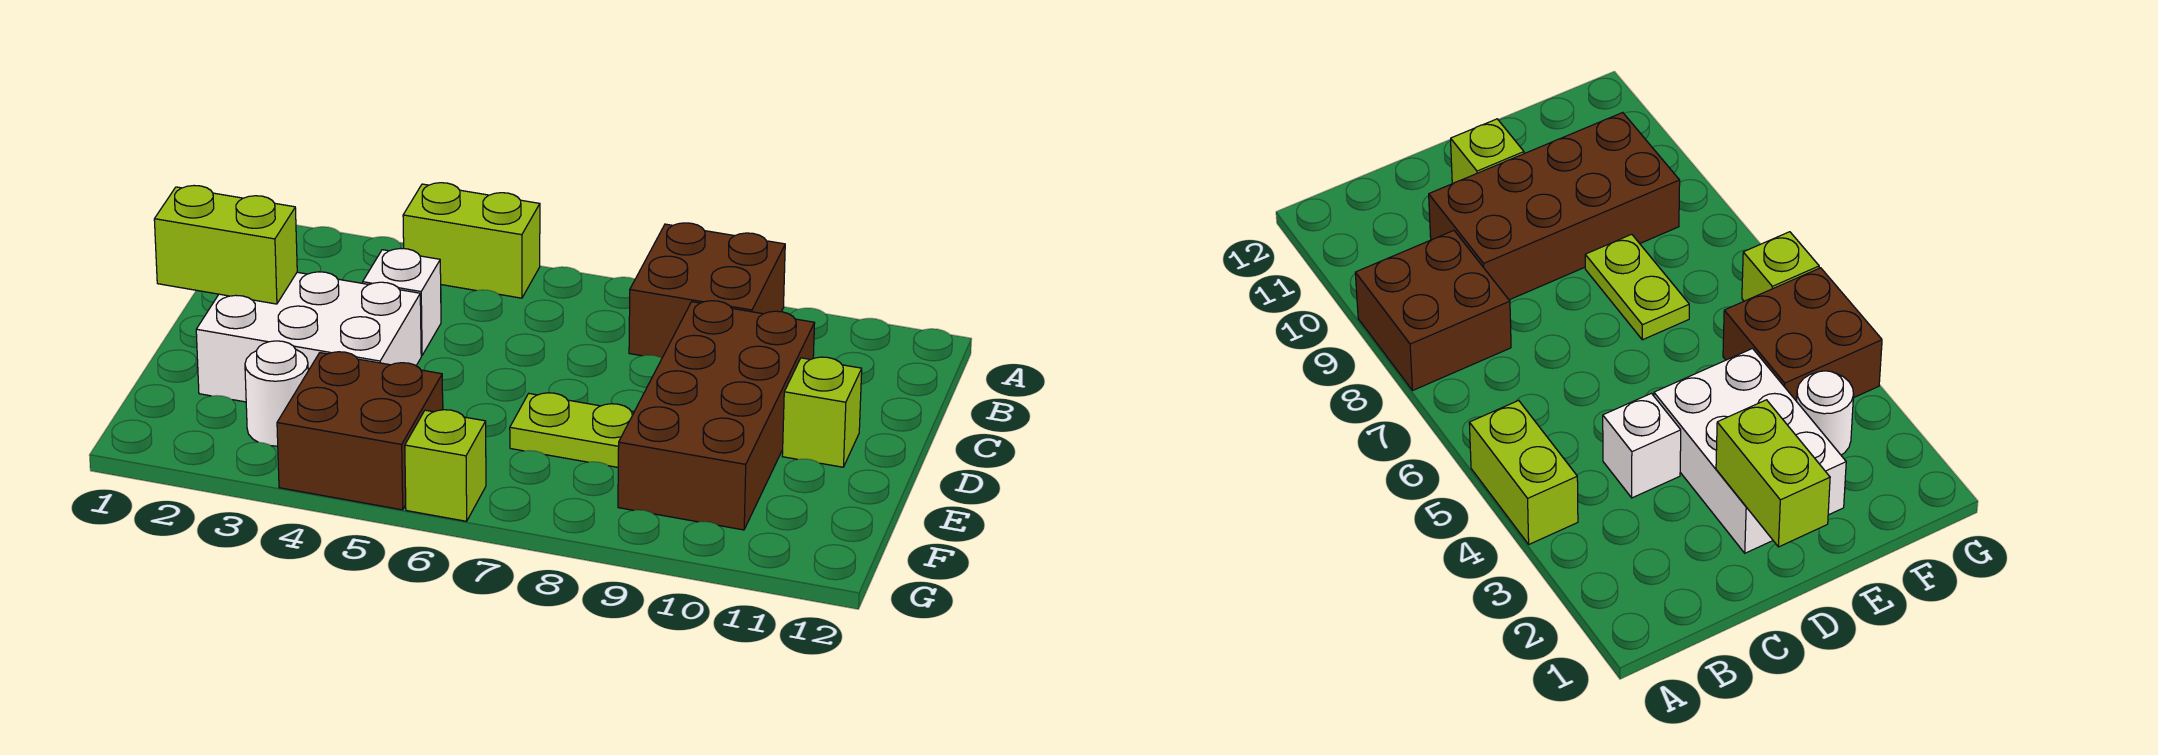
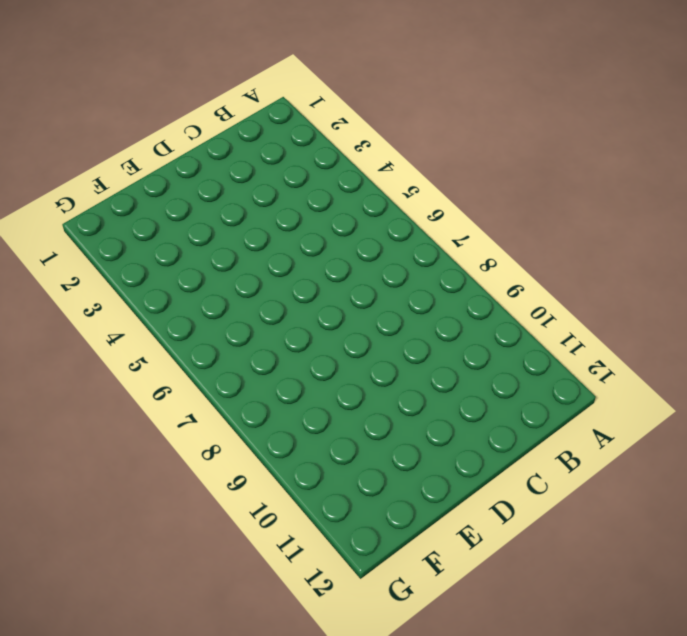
none -> lime brick A4:A5 level 1
none -> brown brick A8:B9 level 1

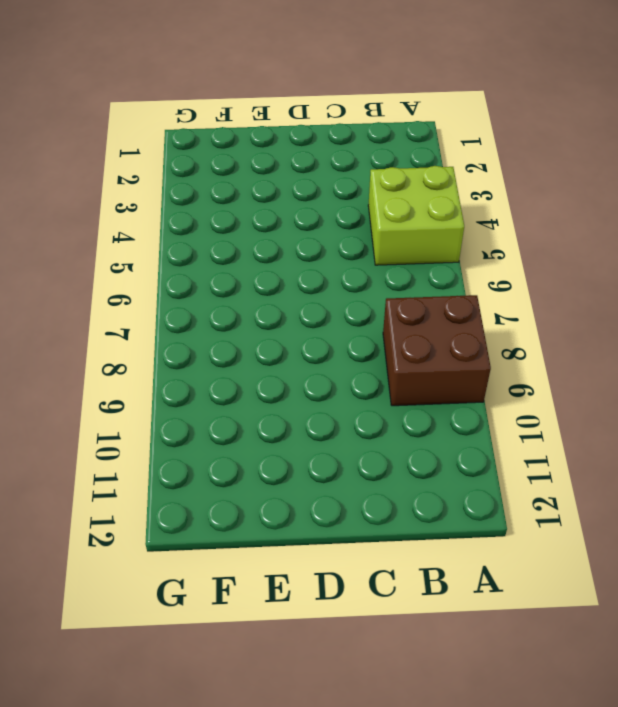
lime brick A4:B5 level 1 -> lime brick A4:A5 level 1
none -> white brick C4 level 1
none -> brown brick C9:F10 level 1

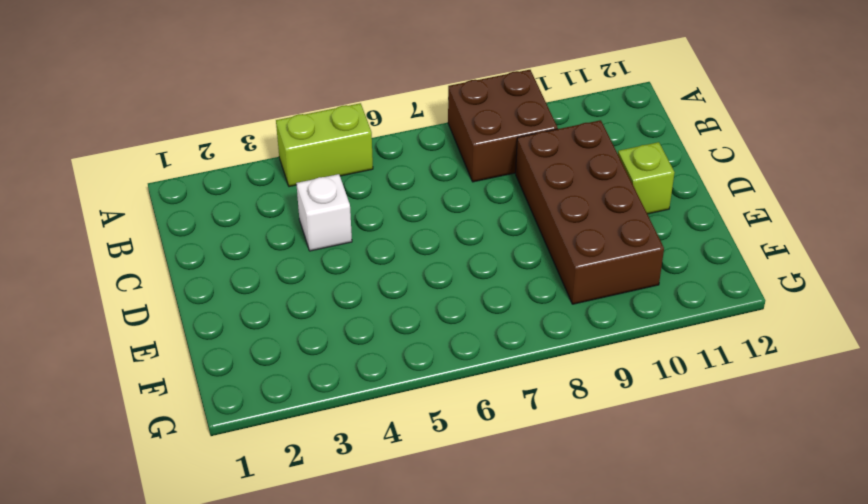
none -> white brick D2:E4 level 1
none -> lime plate E7:E8 level 1

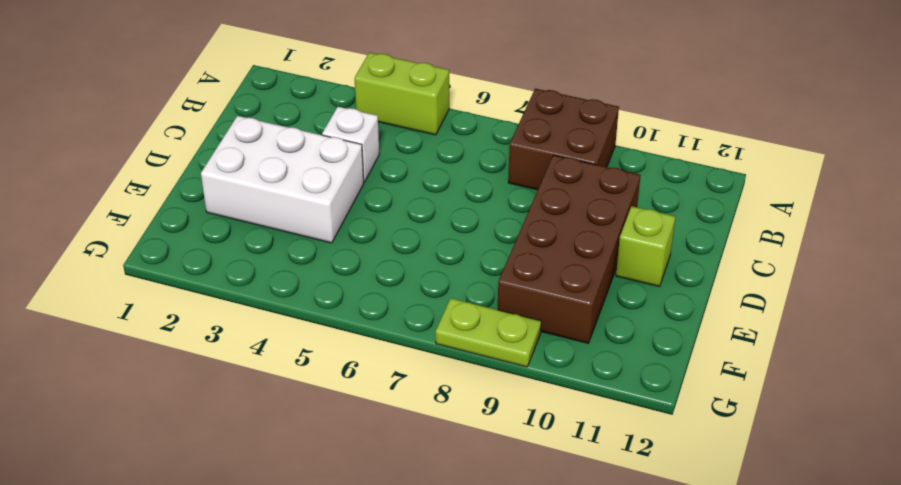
lime plate G8:G9 level 1 -> lime plate E7:E8 level 1
none -> white round brick F3 level 1
none -> brown brick F4:G5 level 1

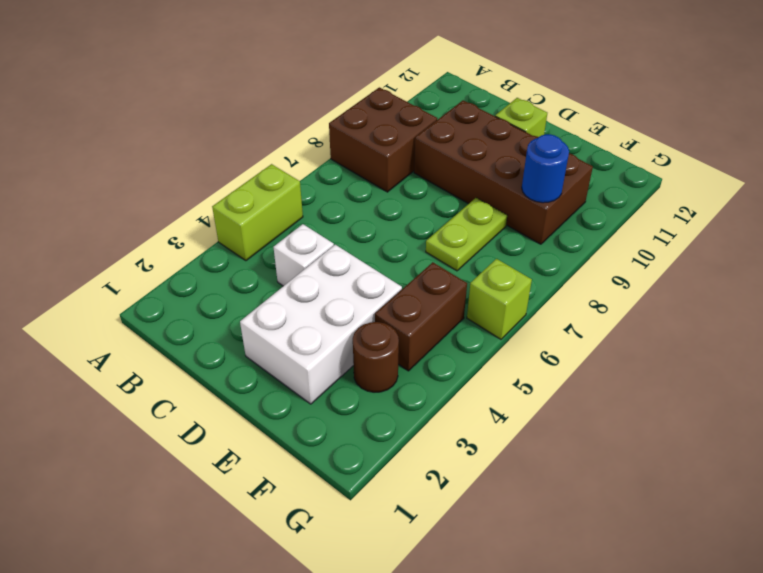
brown round brick F3 level 1 -> white round brick F3 level 1
brown brick F4:F5 level 1 -> brown brick F4:G5 level 1
blue round brick F9 level 2 -> none
none -> lime brick D1:D2 level 2

